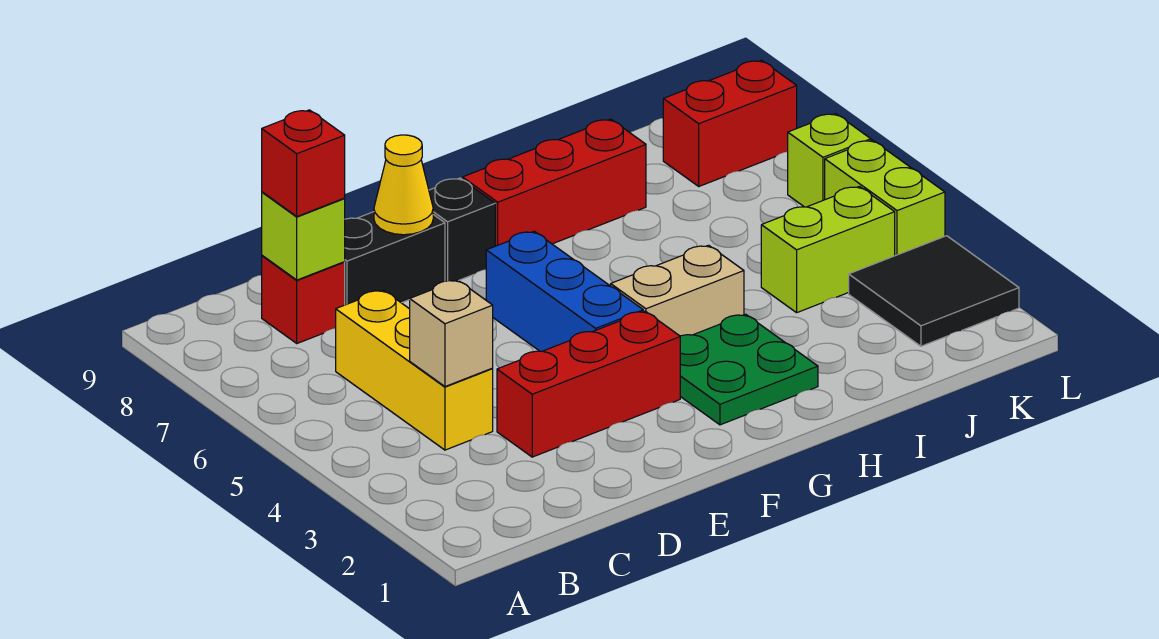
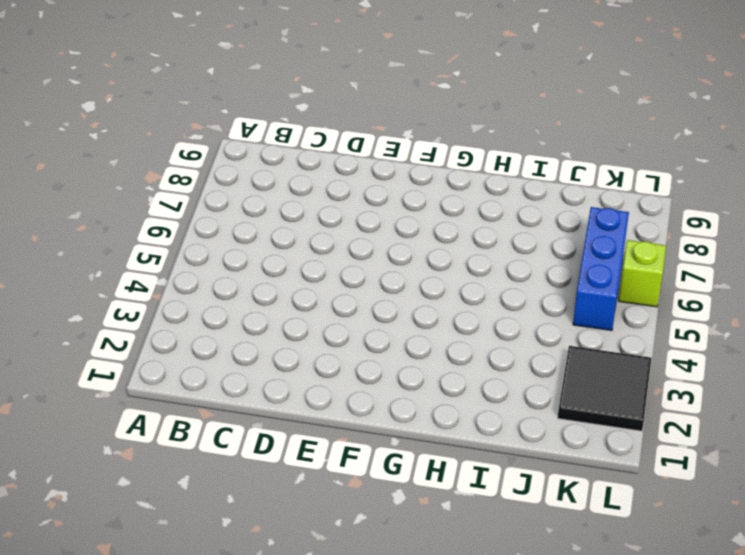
blue brick K5:K7 level 1 -> blue brick F4:F6 level 1
none -> yellow brick C4:C6 level 1
none -> red brick C8 level 1
none -> red brick D3:F3 level 1

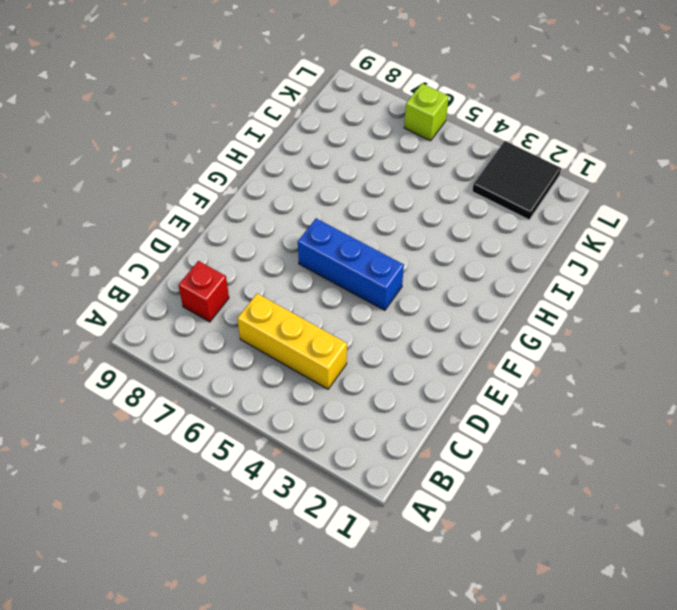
none -> red brick D3:F3 level 1
none -> black brick D8:E8 level 1
none -> black brick F8 level 1

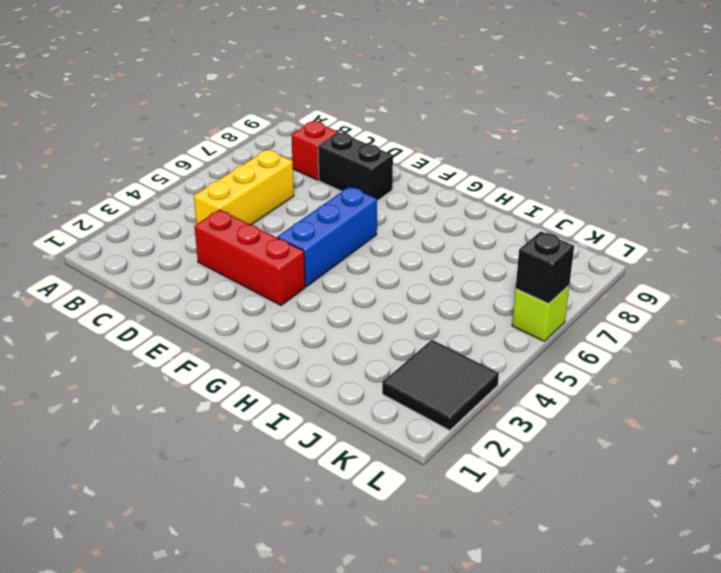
black brick L6 level 2 -> black brick F8 level 1
none -> green plate G2:H3 level 1
none -> tan brick G4:H4 level 1
none -> red brick G8:I8 level 1

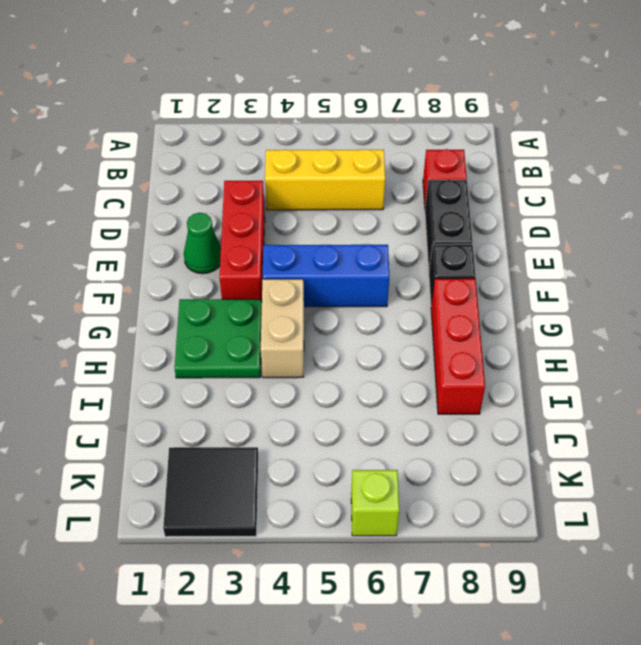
green cone E2 level 1 -> none
none -> lime brick J4:K4 level 1
none -> red brick K8:L8 level 1
none -> lime brick L4:L5 level 1

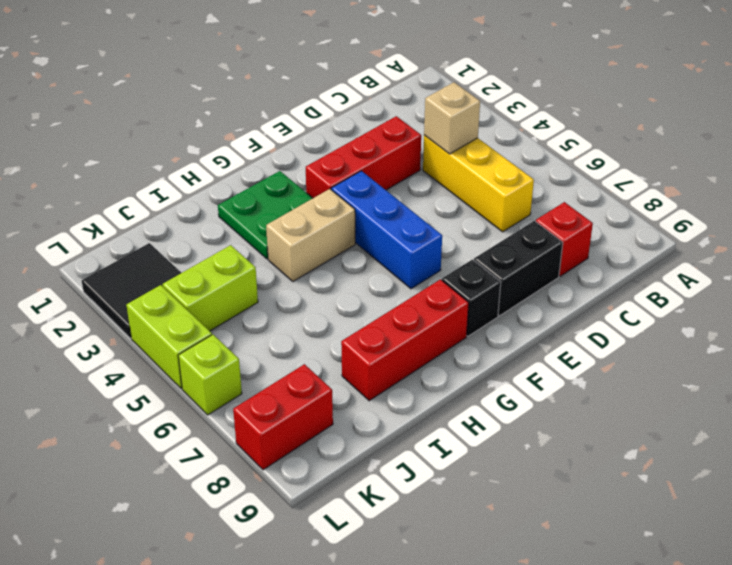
none -> lime brick C8 level 2
none -> yellow cone E8 level 2
none -> red brick C8 level 3

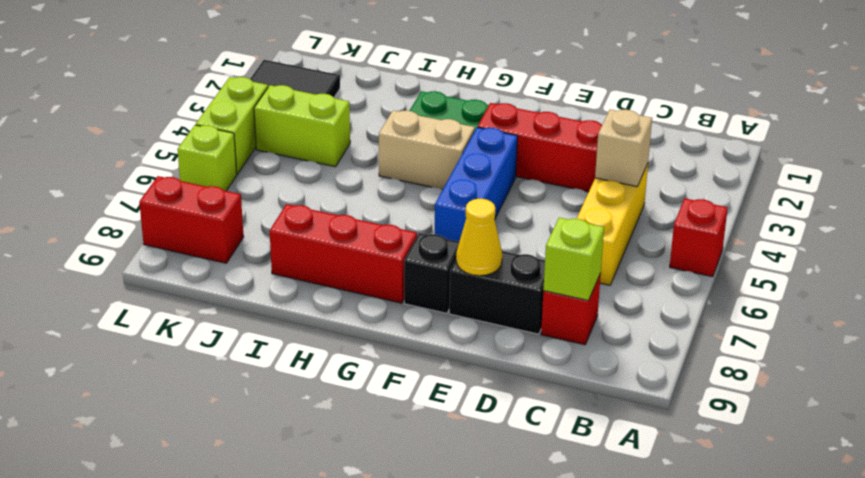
red brick A5 level 1 -> red brick C8 level 3

